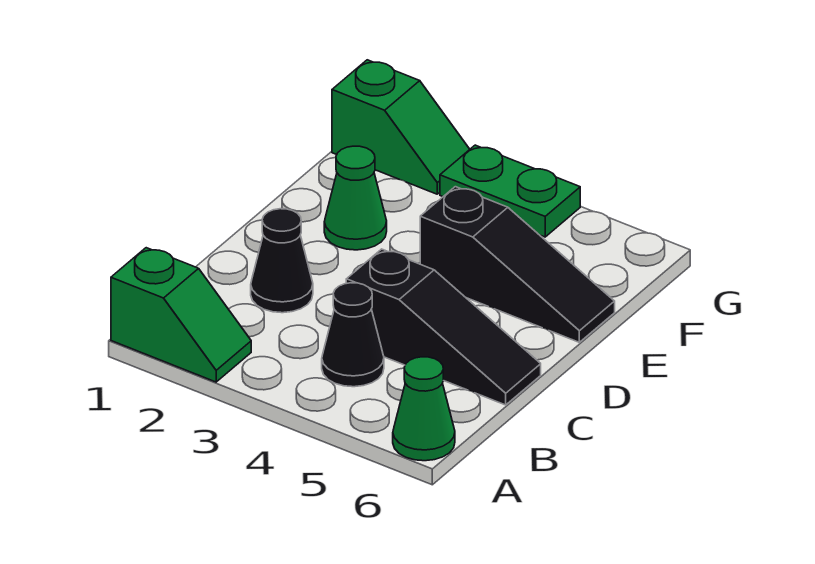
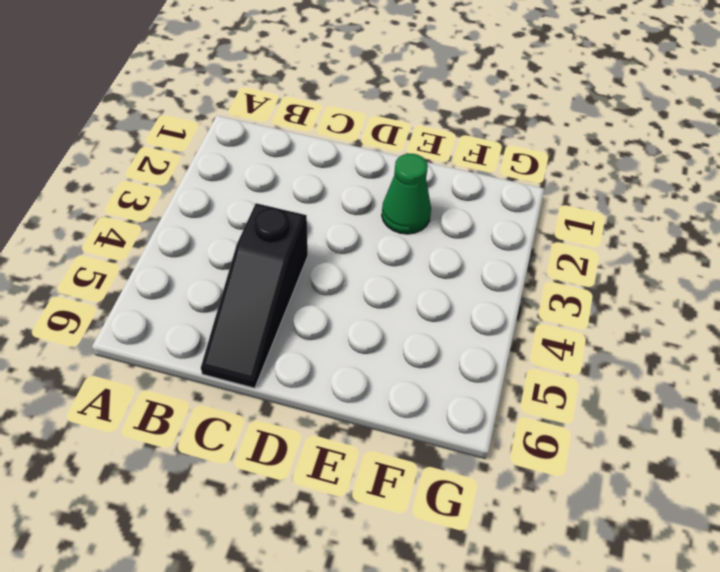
none -> green slope A1:A2 level 1 top 1
none -> green cone A6 level 1

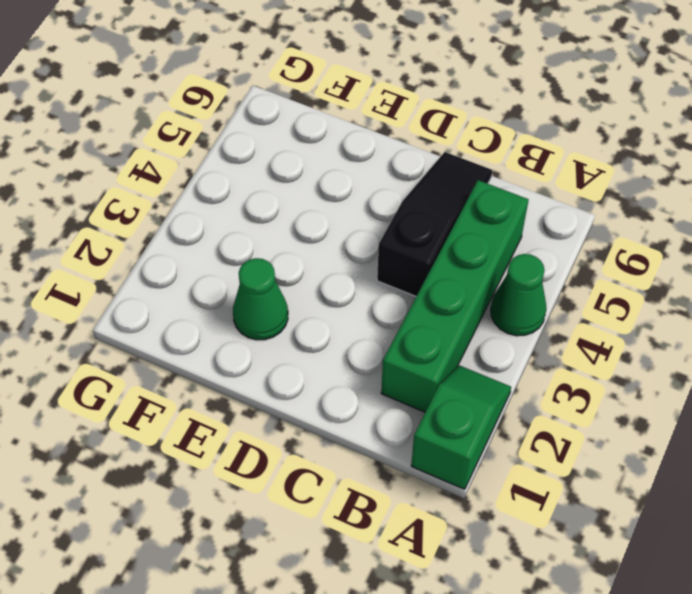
green cone A4 level 1 -> green cone A6 level 1
green brick B2:B5 level 1 -> black cone B4 level 1
none -> black cone C2 level 1
none -> black slope E4:E6 level 1 top 4

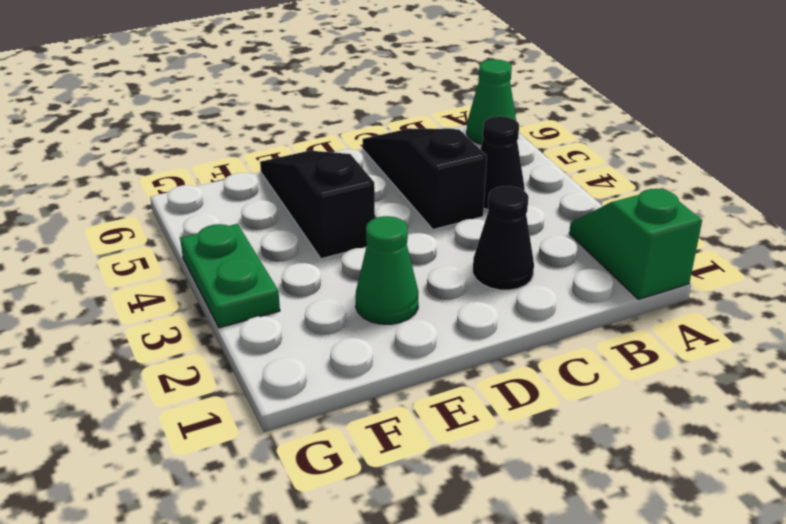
none -> green slope G1:G2 level 1 top 1

